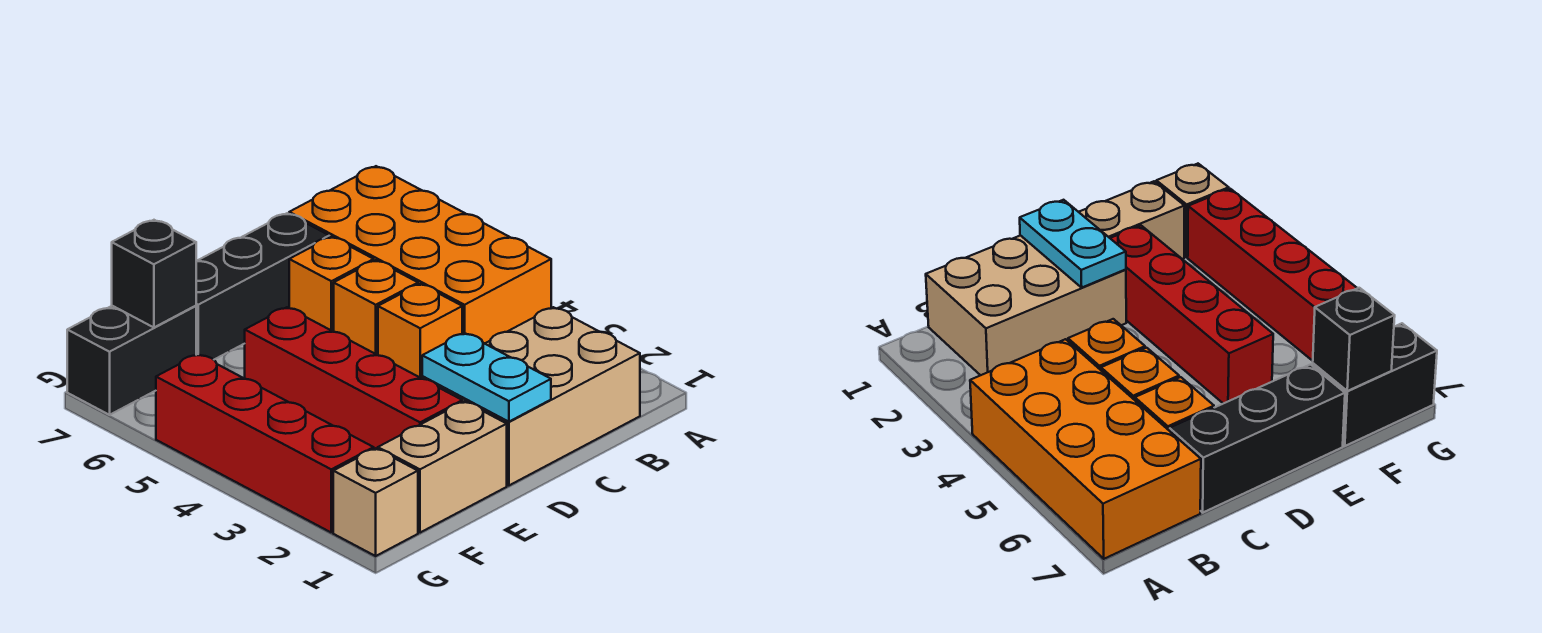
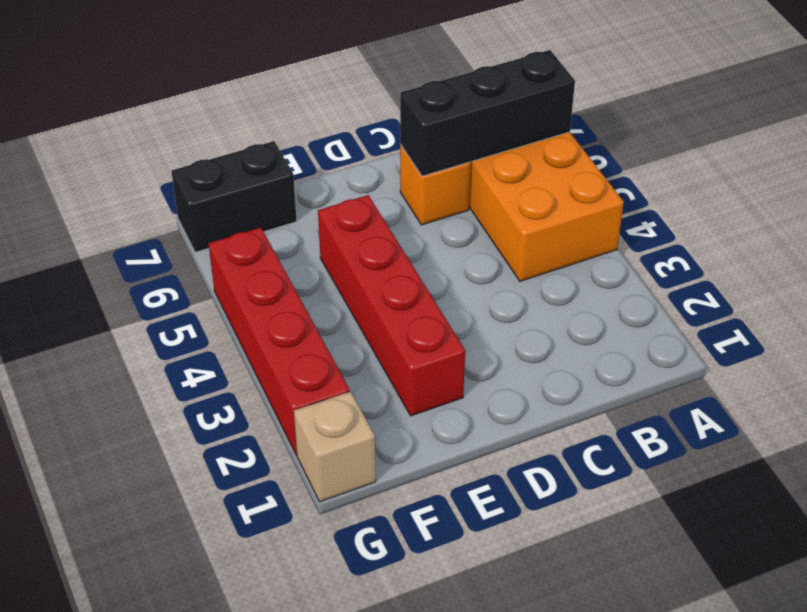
black brick A6:C6 level 2 -> black brick C7:E7 level 1
none -> tan brick B1:D2 level 1
none -> orange brick C4 level 1
none -> orange brick C5 level 1

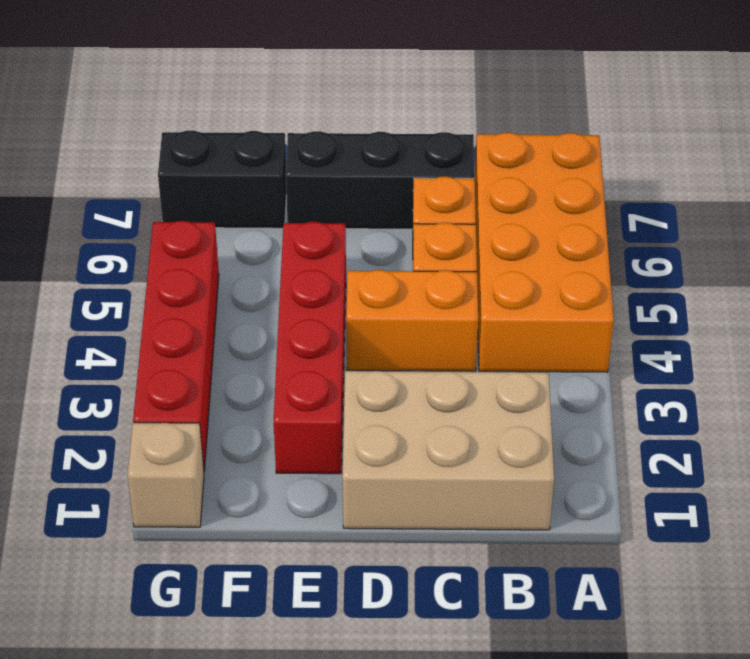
orange brick C4:D4 level 1 -> orange brick C4 level 1
none -> tan brick E1:F1 level 1
none -> cyan plate D1:D2 level 2
none -> black brick F7 level 2

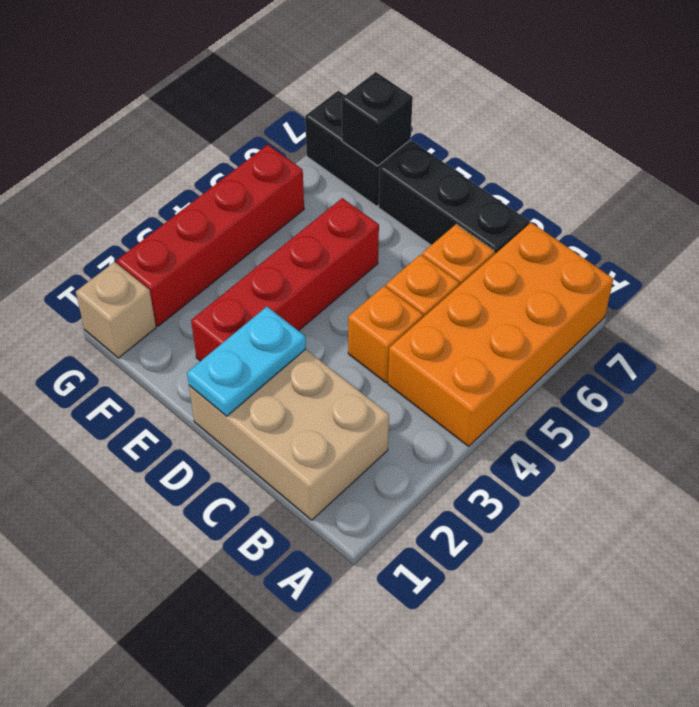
none -> tan brick E1:F1 level 1

